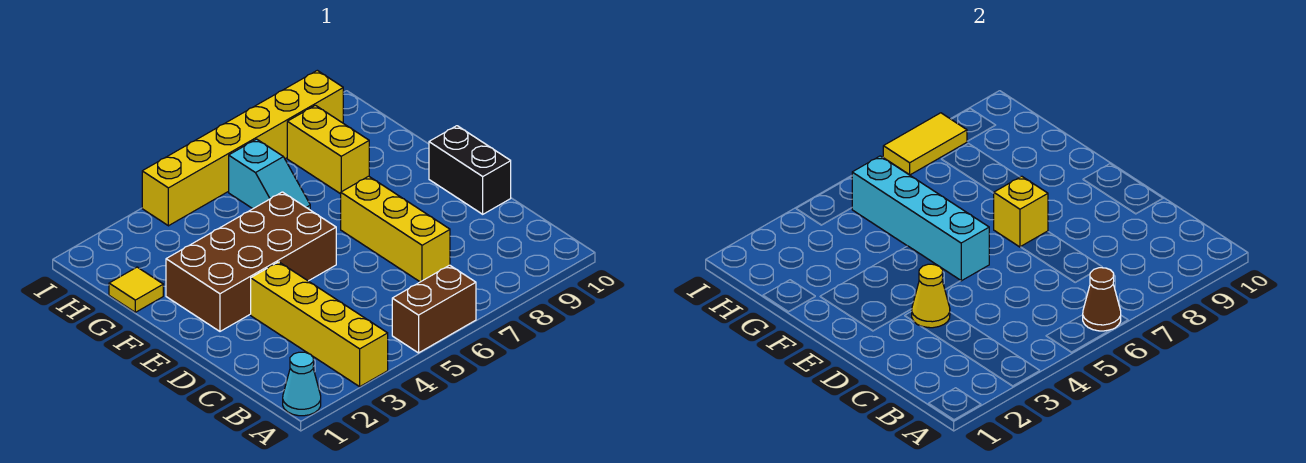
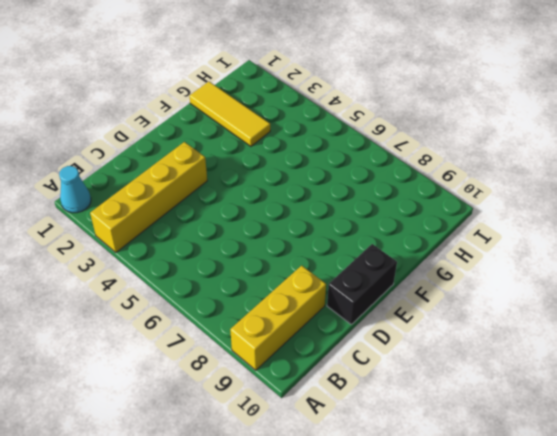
yellow brick A9:C9 level 1 -> yellow brick C7:E7 level 1
yellow tile G1:G3 level 1 -> yellow tile G1 level 1
none -> brown brick A5:A6 level 1
none -> brown brick E2:F5 level 1
none -> cyan slope G6:H6 level 1 top H

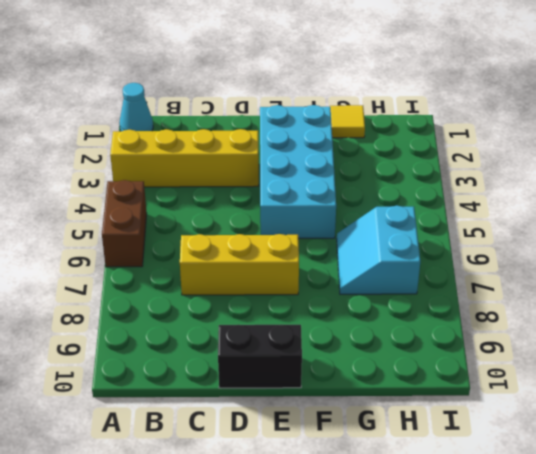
cyan brick E2:F5 level 1 -> brown brick E2:F5 level 1
cyan slope G6:H7 level 1 top H -> cyan slope G6:H6 level 1 top H
none -> yellow brick G8:H8 level 1
none -> yellow brick I4:I9 level 1
none -> brown cone A6 level 2

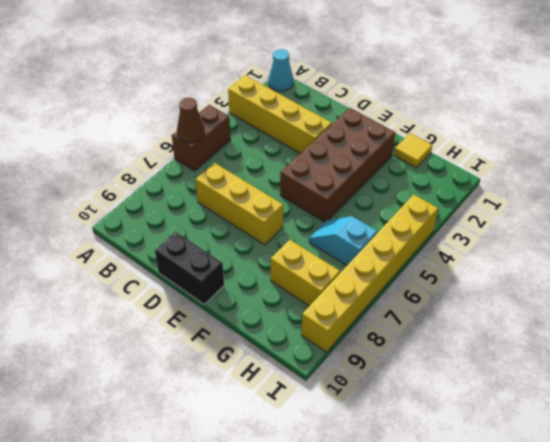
none -> yellow cone D3 level 2
none -> cyan brick E5:H5 level 2
none -> yellow brick E7 level 2

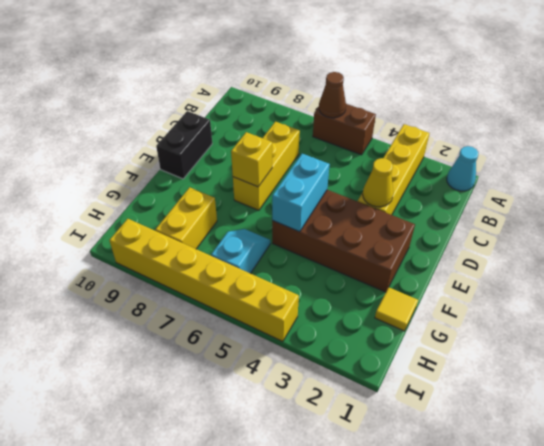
cyan brick E5:F5 level 2 -> cyan brick E5:H5 level 2
none -> yellow tile I7:I8 level 2

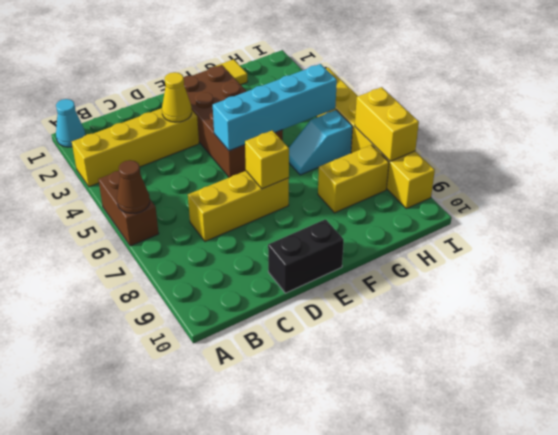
yellow brick I7:I8 level 2 -> yellow tile I7:I8 level 2

